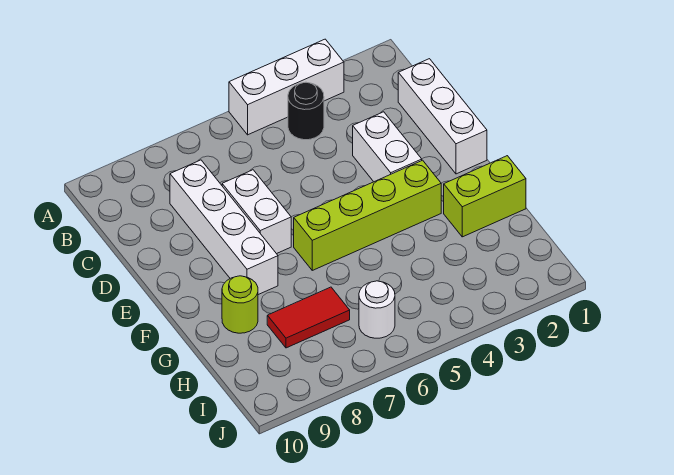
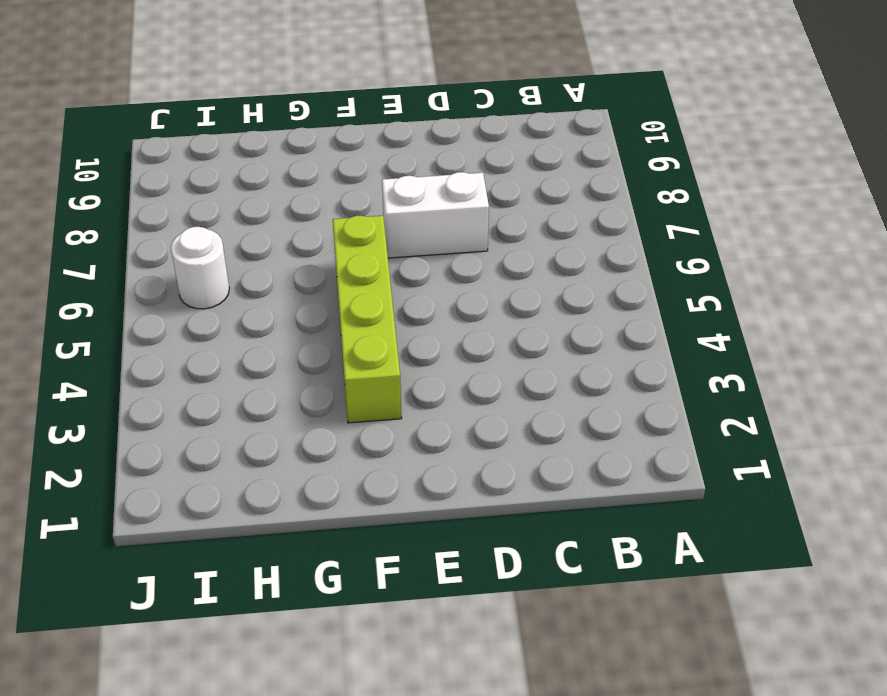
none -> white brick A3:A5 level 1
none -> black round brick B4 level 1

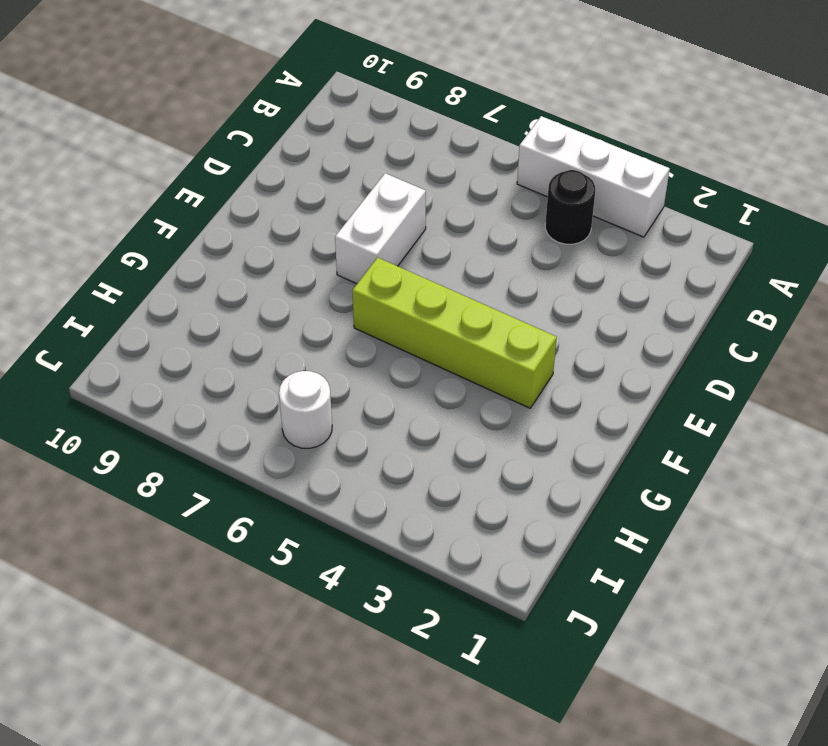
none -> white brick C1:E1 level 1
none -> white brick C8:F8 level 1

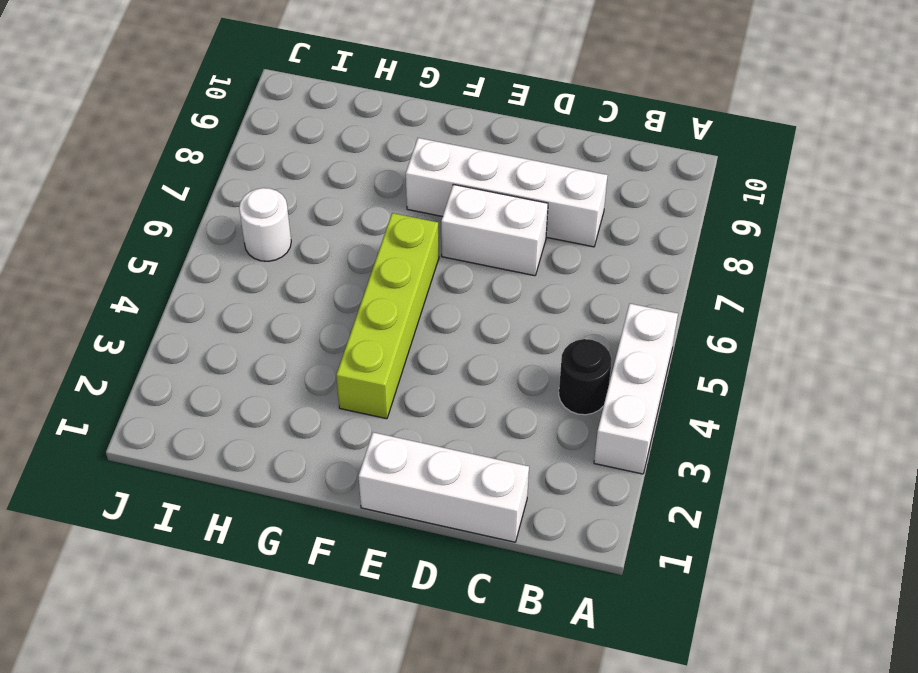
none -> white brick D3:E3 level 1
none -> lime brick G1:G2 level 1

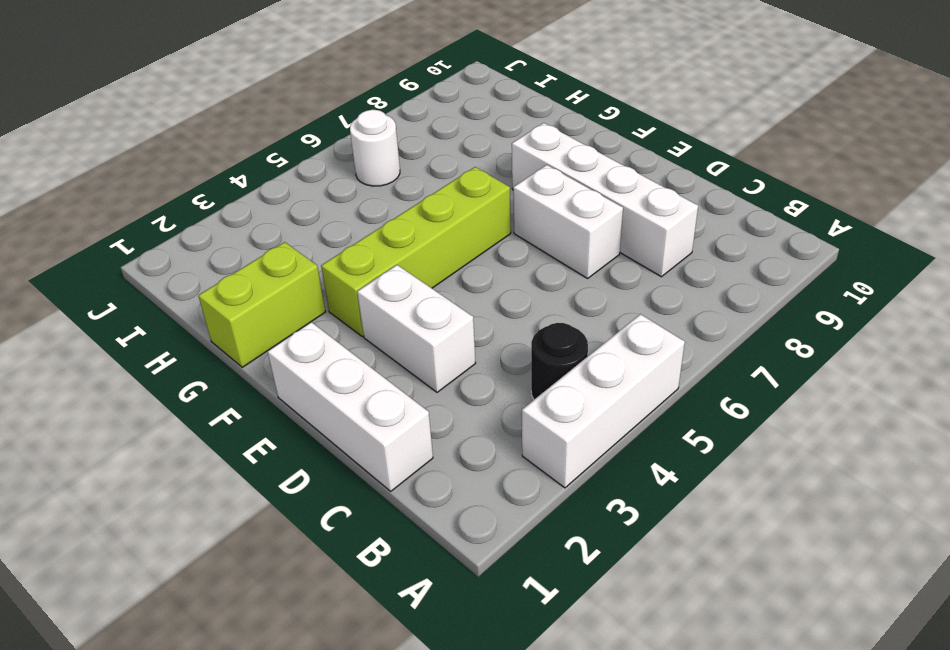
none -> lime round brick G9 level 1
none -> red tile H7:H8 level 1

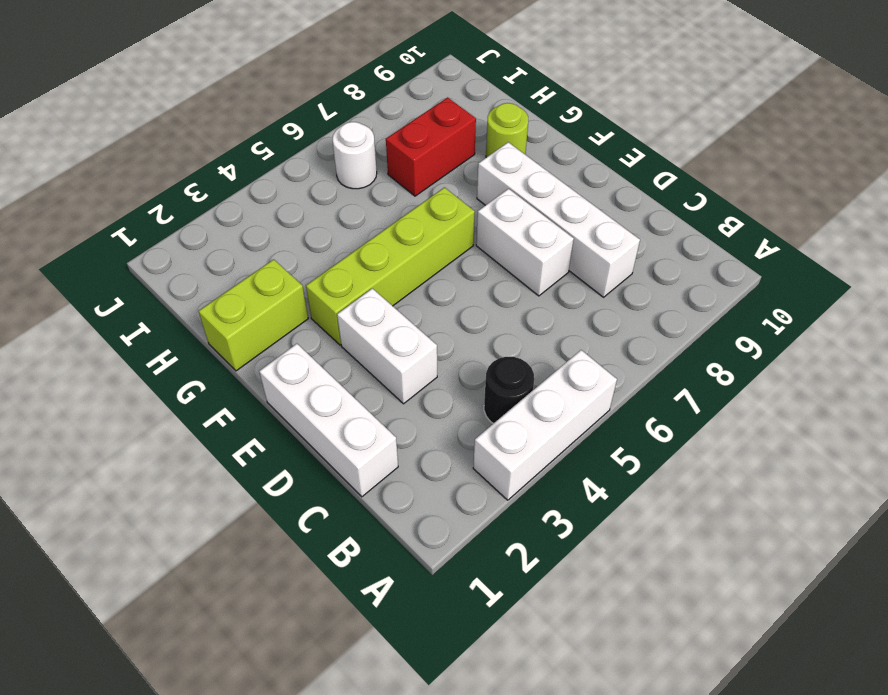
red brick H7:H8 level 1 -> red tile H7:H8 level 1

